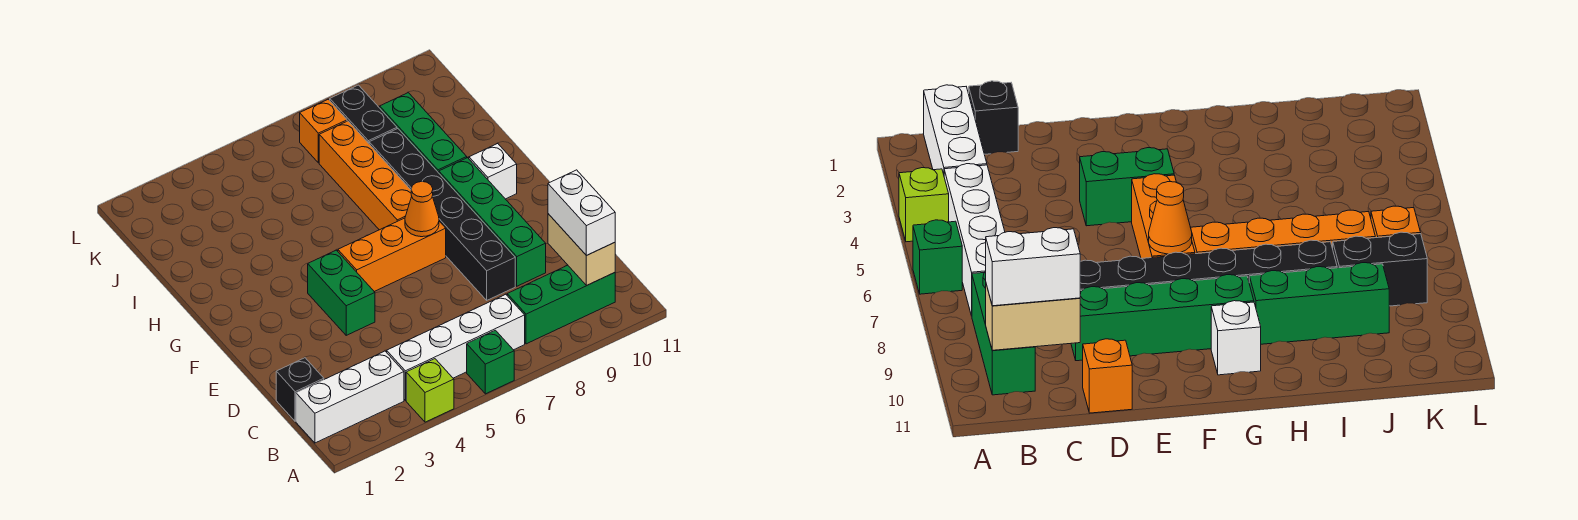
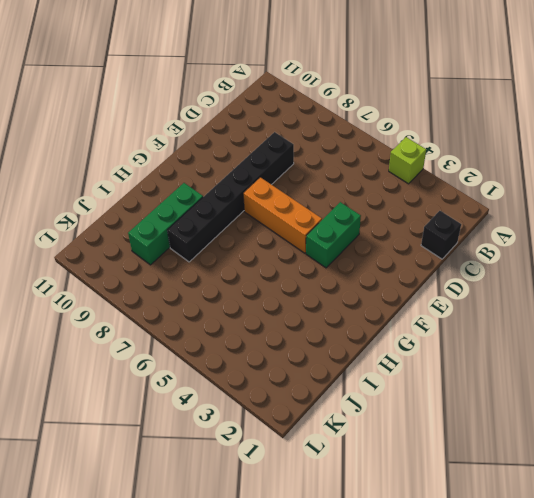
none -> green brick A6 level 1
none -> white brick B1:B3 level 1
none -> white brick B4:B7 level 1

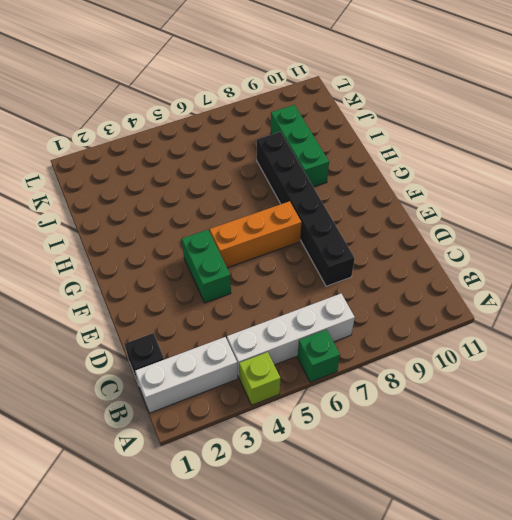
none -> green brick B8:B10 level 1
none -> green brick D9:G9 level 1
none -> orange brick D11 level 1

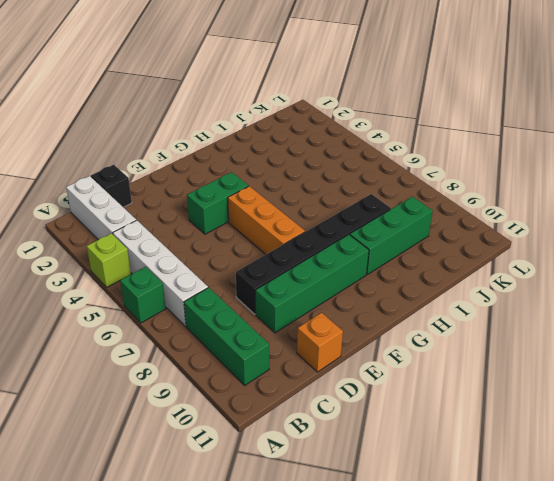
none -> orange brick G7:J7 level 1
none -> white brick G10 level 1
none -> black brick J8:K8 level 1

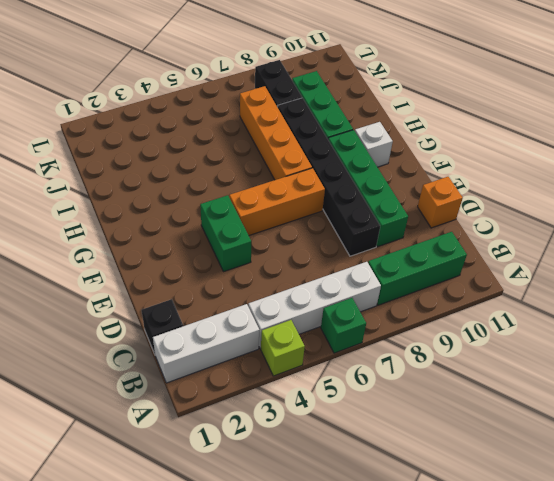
none -> orange brick K7 level 1
none -> tan brick B10:C10 level 2
none -> orange cone F7 level 2

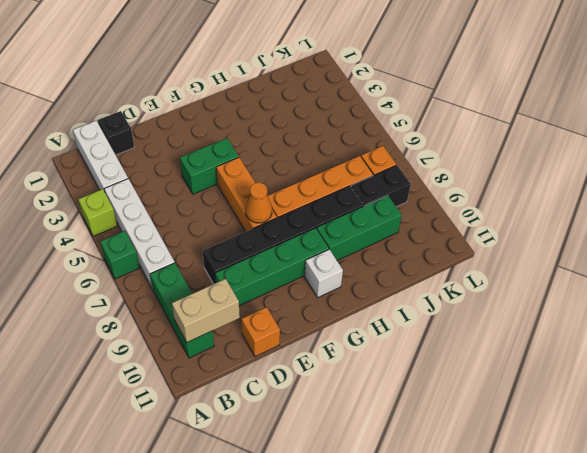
none -> white brick B10:C10 level 3

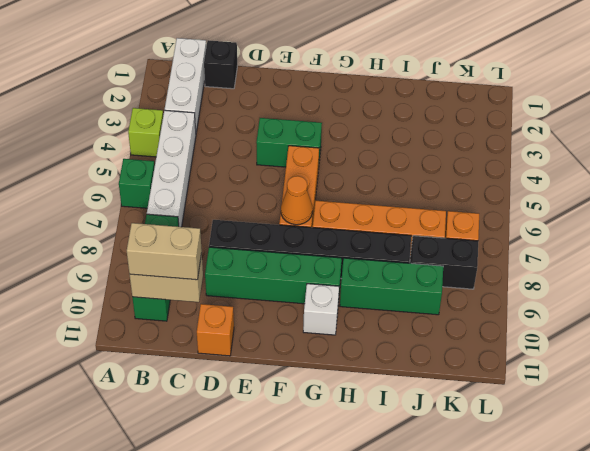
tan brick B10:C10 level 3 -> white brick B10:C10 level 3

